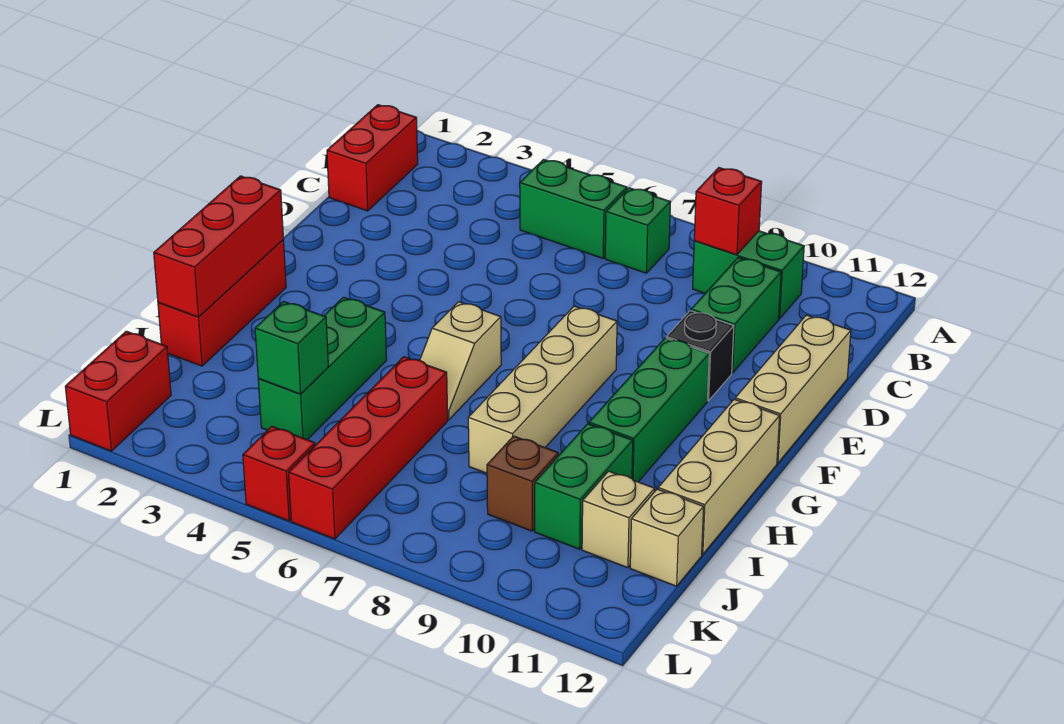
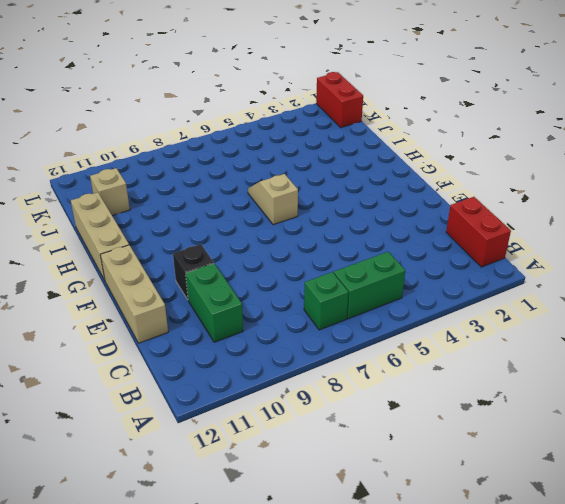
none -> green brick B9:B10 level 1
none -> tan brick F8:I8 level 1
none -> green brick F10:H10 level 1

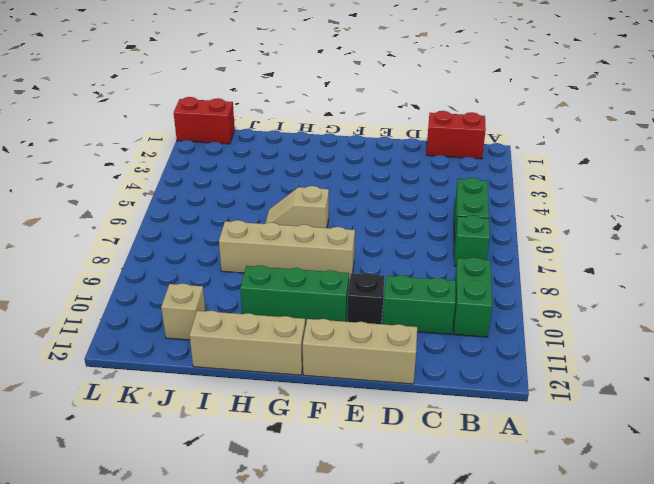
none -> red brick G1:I1 level 1
none -> green brick H4:J4 level 1
none -> red brick I6:L6 level 1

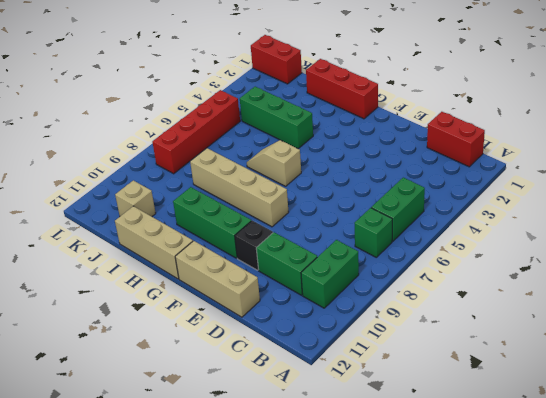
red brick K5:K8 level 1 -> red brick I6:L6 level 1
none -> green brick I10:J10 level 1
none -> brown brick J9 level 1
none -> tan brick J12 level 1

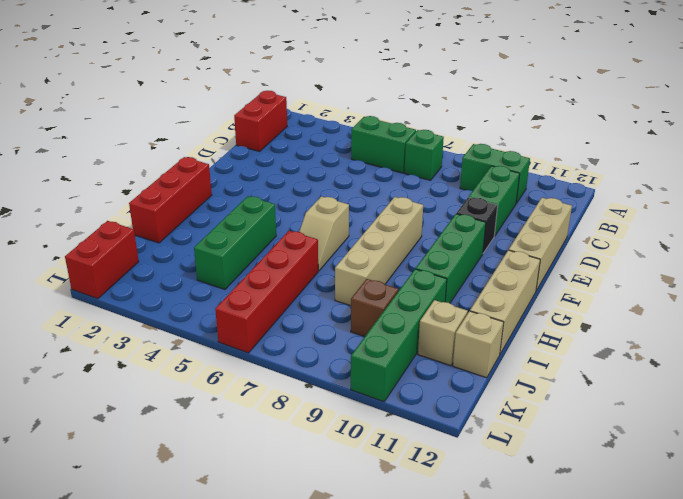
green brick I10:L10 level 1 -> green brick I10:J10 level 1
none -> red brick L5 level 1
none -> red brick B9 level 2
none -> red brick G1:I1 level 2

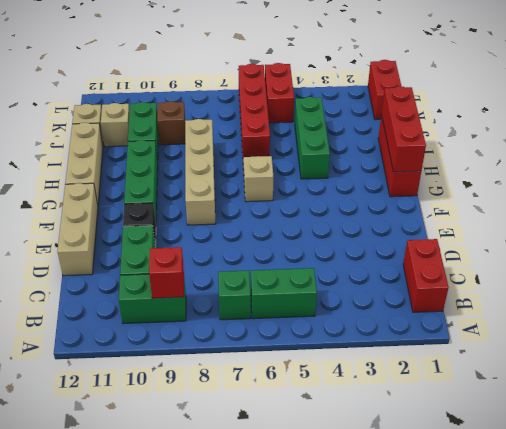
red brick K5:L5 level 1 -> red brick L5 level 1
none -> green brick J4 level 2

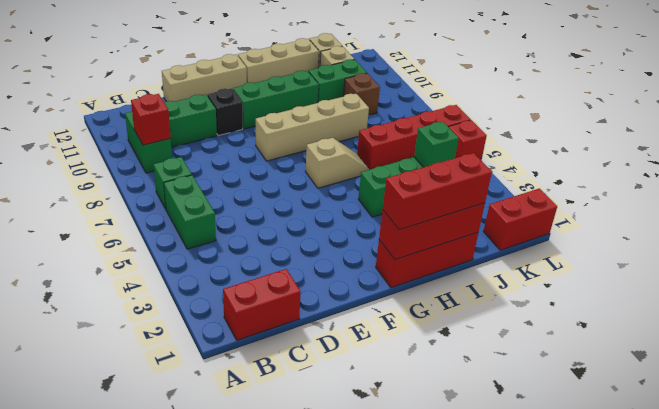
red brick G1:I1 level 3 -> none

